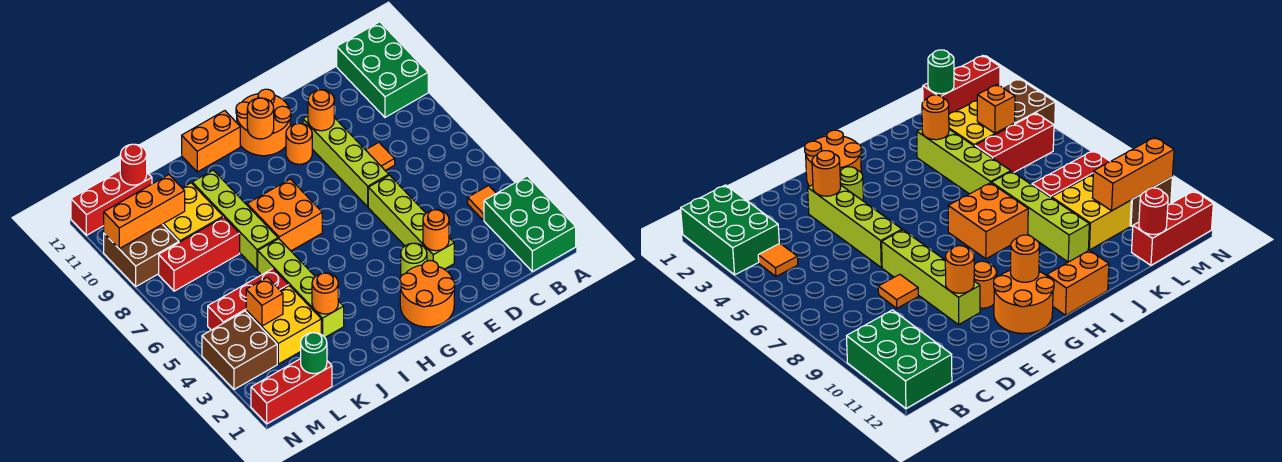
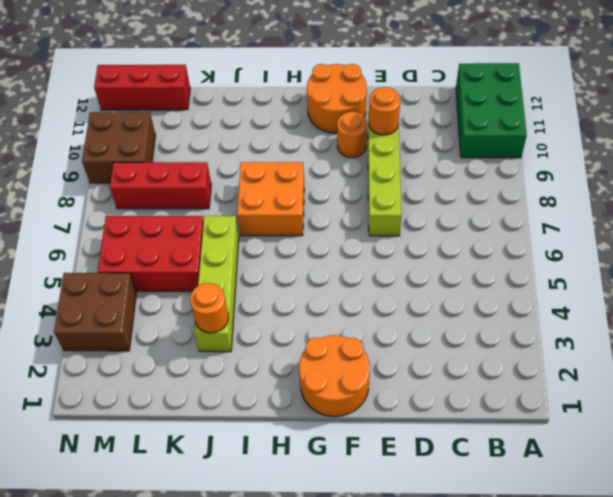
red brick K5:M6 level 1 -> red brick K5:M5 level 1
none -> green brick A1:B3 level 1
none -> orange tile B4 level 1
none -> orange tile D8 level 1
none -> lime brick E3:E6 level 1

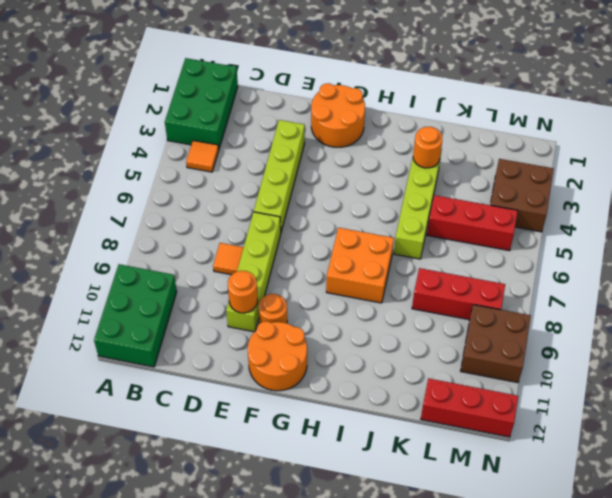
none -> lime round brick F3 level 1
none -> orange brick H12:I12 level 1
none -> lime brick J7:J10 level 1
none -> yellow brick K3:L4 level 1

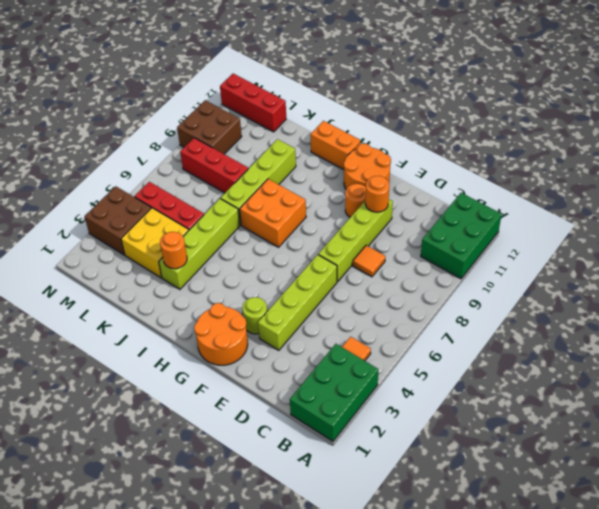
none -> yellow brick K9:L10 level 1
none -> red brick L1:N1 level 1
none -> orange round brick E3 level 2
none -> orange round brick G11 level 2

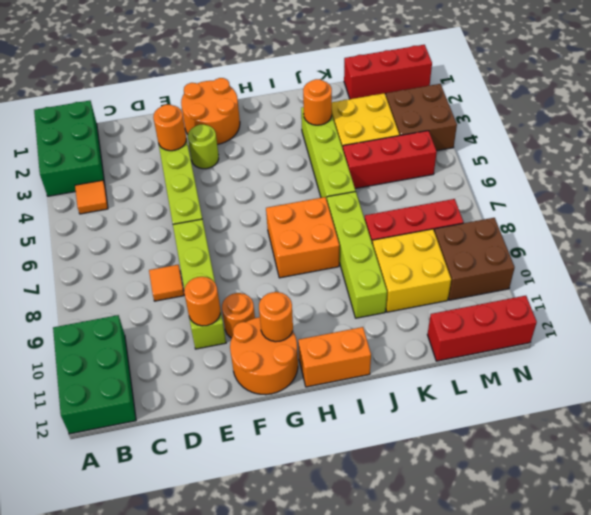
none -> green round brick L1 level 2
none -> orange brick L4 level 2
none -> orange brick L10:N10 level 2
none -> red round brick L12 level 2

